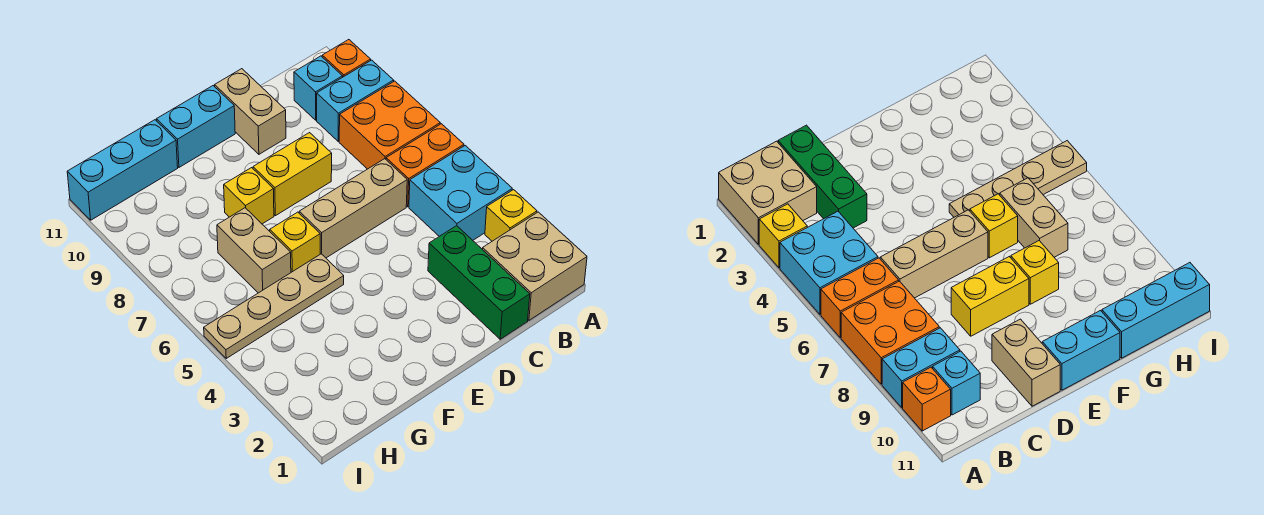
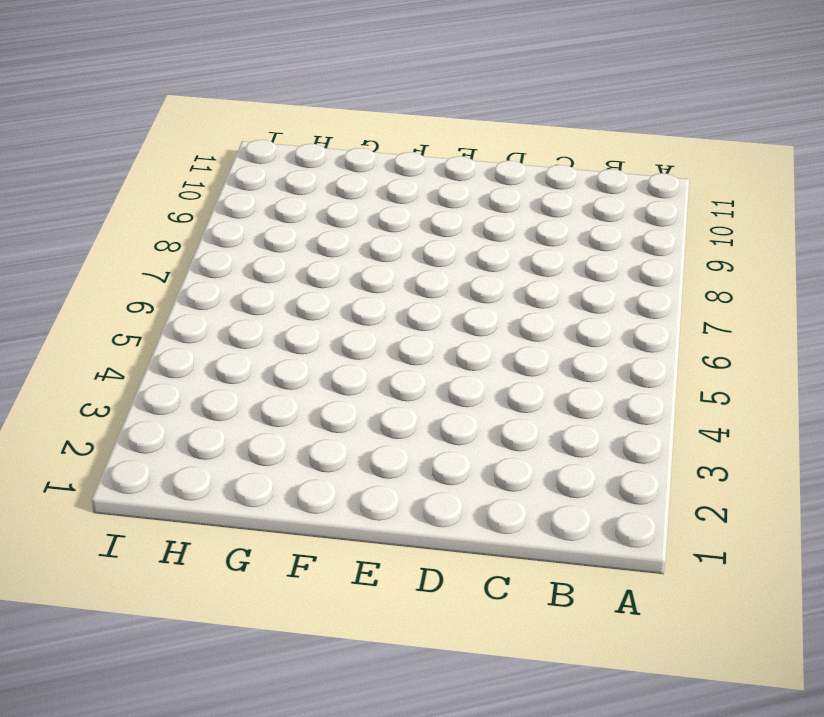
none -> tan brick A1:B2 level 1
none -> yellow brick A3 level 1
none -> cyan brick A4:B5 level 1

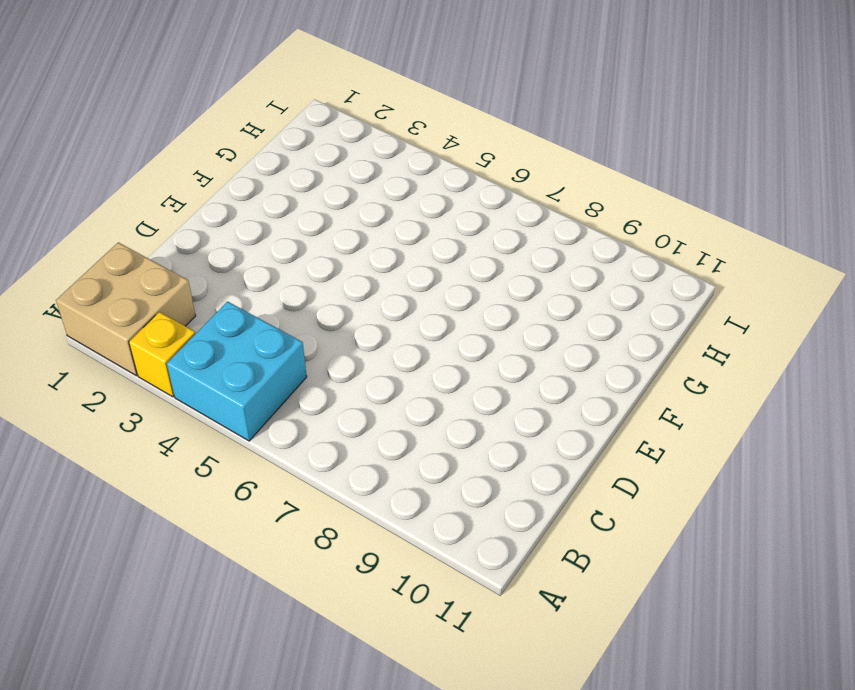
none -> orange brick A6:B6 level 1
none -> orange brick A7:B8 level 1
none -> cyan brick A9:B9 level 1

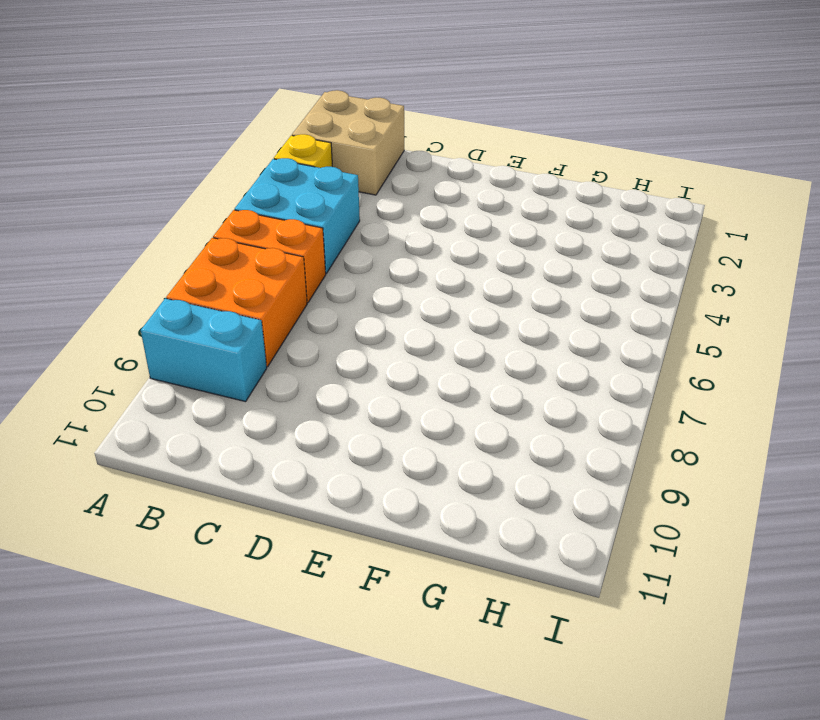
none -> orange brick A10 level 1
none -> cyan brick B10 level 1
none -> green brick C1:C3 level 1

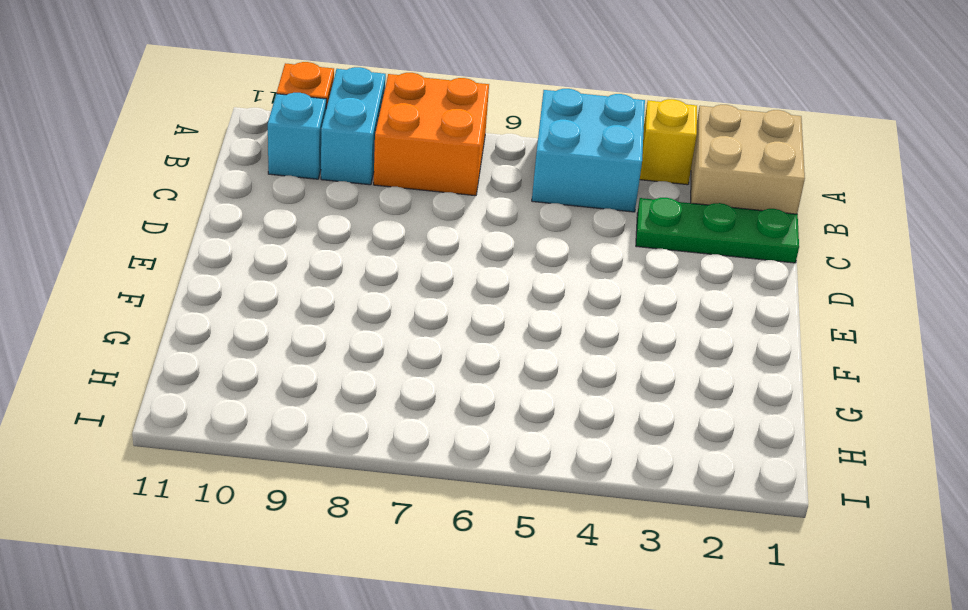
green plate C1:C3 level 1 -> green brick C1:C3 level 1
none -> orange brick A6:B6 level 1
none -> tan brick C6:E6 level 1
none -> yellow brick D8:E8 level 1

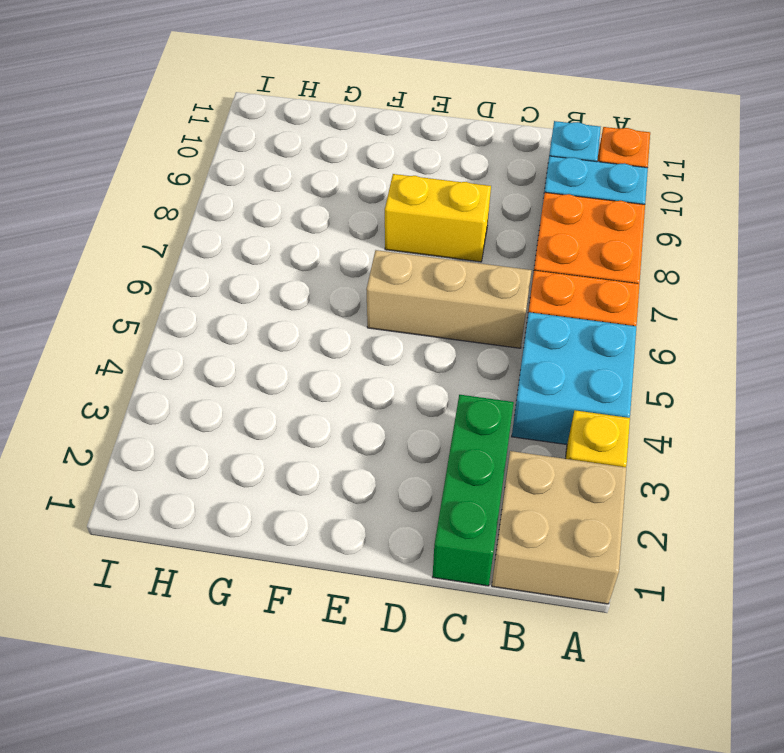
none -> tan brick D10:D11 level 1
none -> cyan brick E11:F11 level 1
none -> tan plate F5:I5 level 1

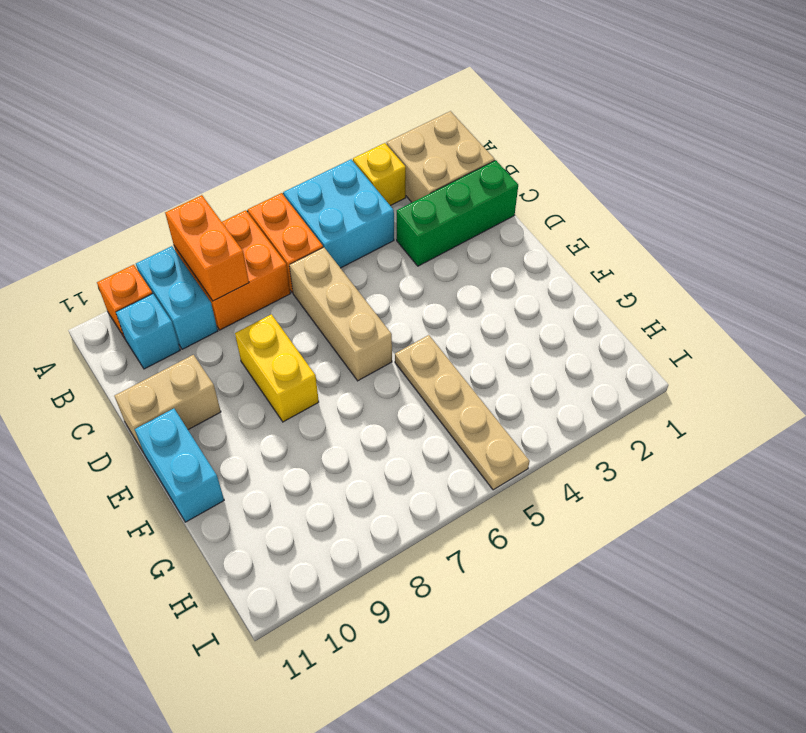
orange brick A8:B8 level 2 -> none
none -> yellow brick F6 level 1
none -> yellow brick F8 level 1
none -> tan brick G6:G7 level 1

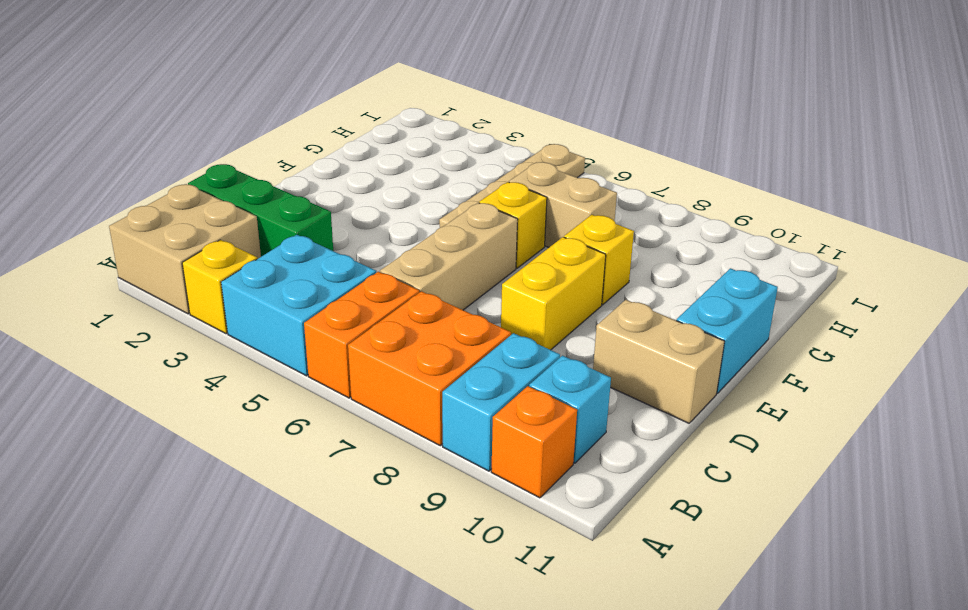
none -> cyan brick G11:I11 level 1

